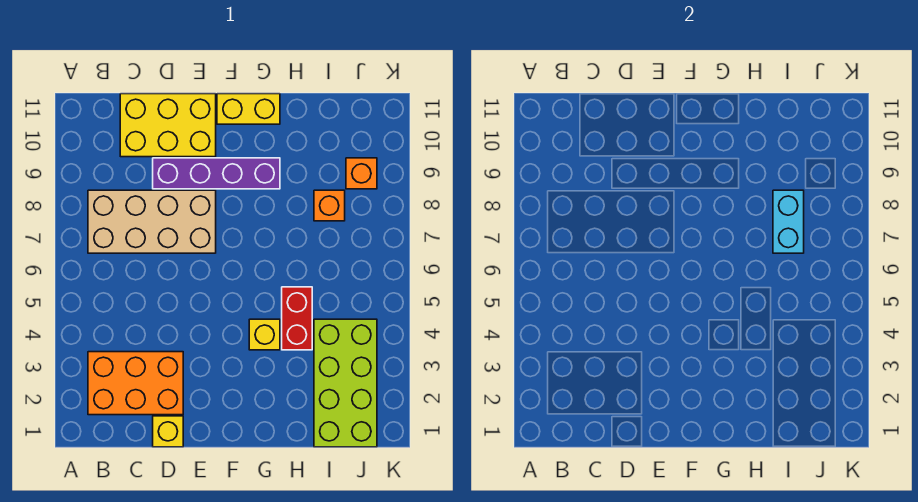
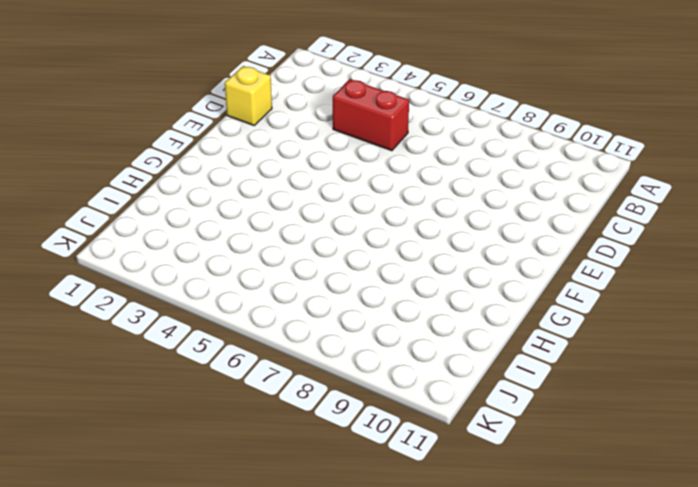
red brick C4:C5 level 1 -> red brick H4:H5 level 1
none -> orange brick B2:D3 level 1
none -> tan brick B7:E8 level 1
none -> yellow brick C10:E11 level 1

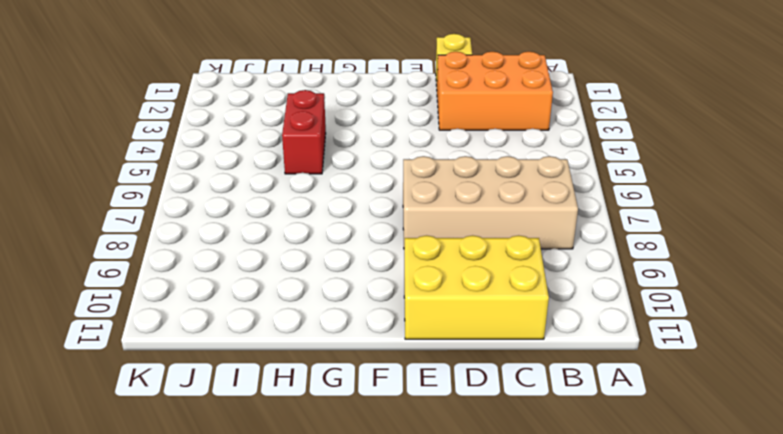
none -> purple brick D9:G9 level 1
none -> yellow brick F11:G11 level 1
none -> yellow brick G4 level 1

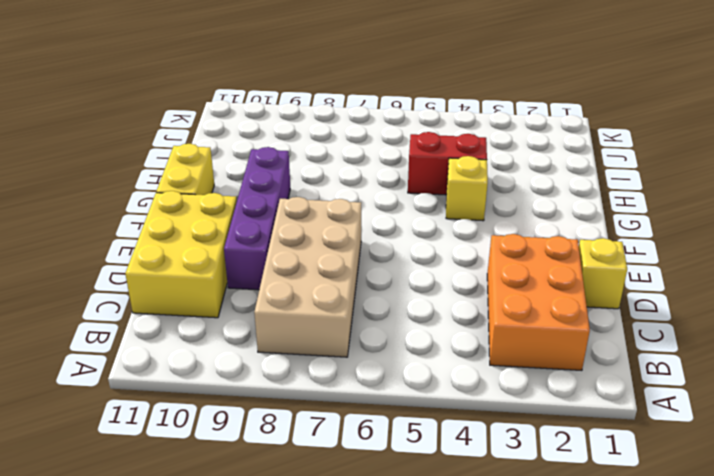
none -> lime brick I1:J4 level 1
none -> orange brick I8 level 1
none -> orange brick J9 level 1

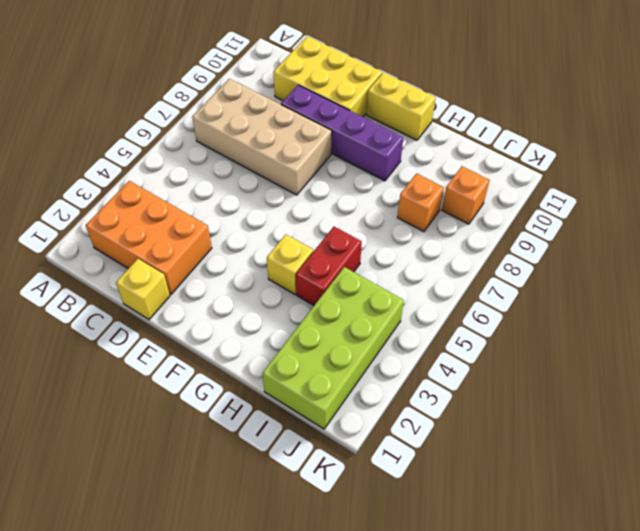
none -> cyan brick I7:I8 level 2

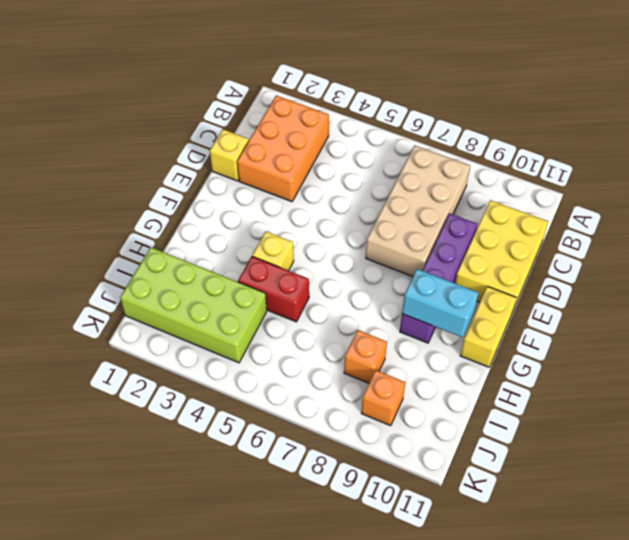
cyan brick G9:G10 level 2 -> cyan brick I7:I8 level 2

